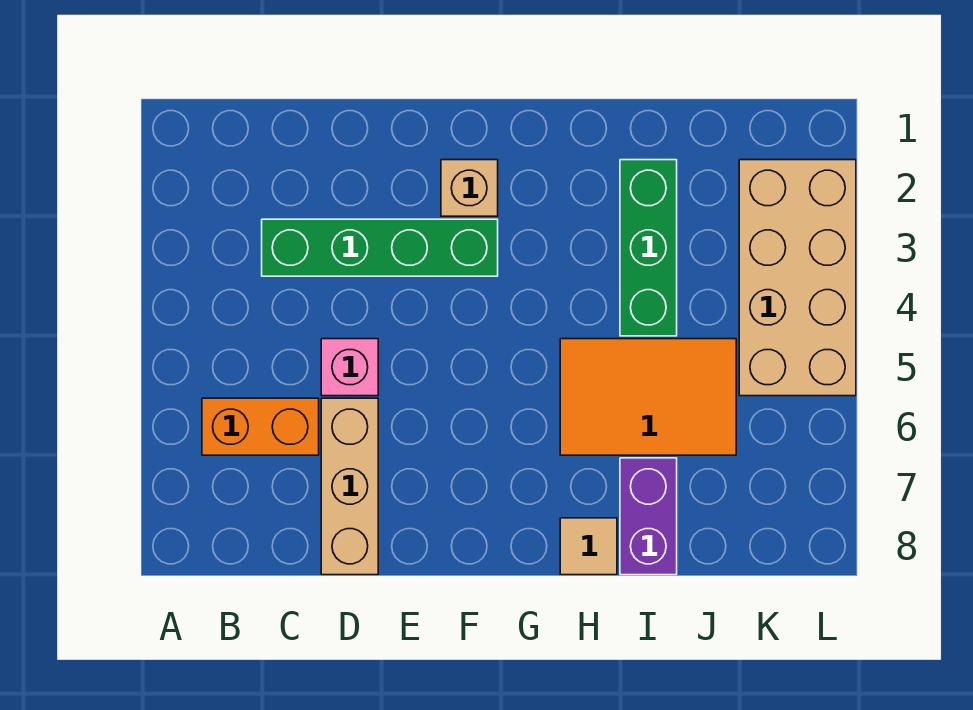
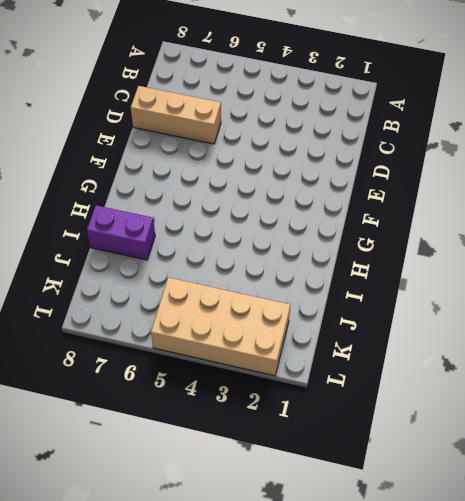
none -> orange brick B6:C6 level 1
none -> green brick C3:F3 level 1

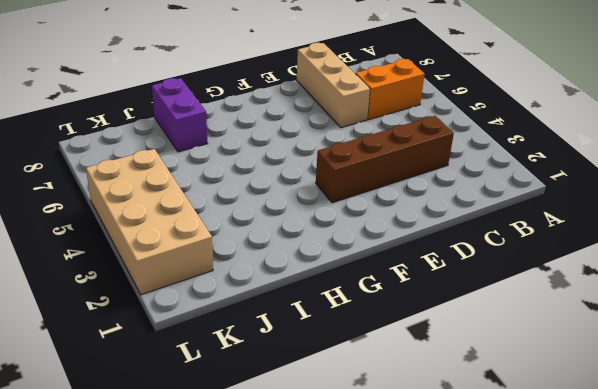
brown brick C3:F3 level 1 -> green brick C3:F3 level 1
none -> pink brick D5 level 1
none -> tan brick F2 level 1

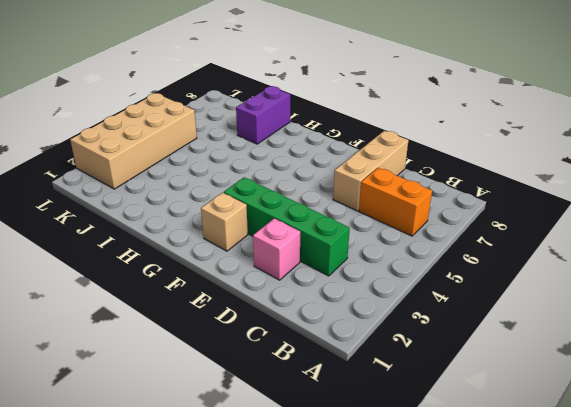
pink brick D2 level 1 -> pink brick D5 level 1
none -> orange tile H5:J6 level 1
none -> tan tile H8 level 1

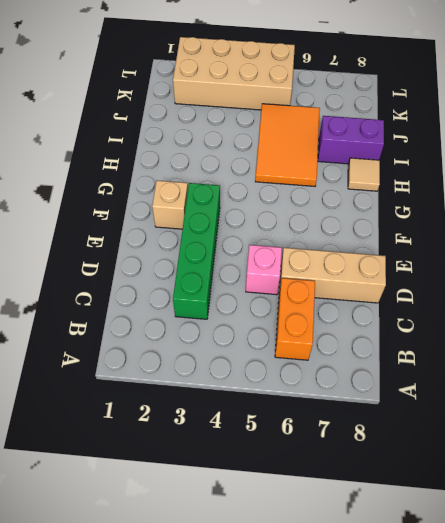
none -> green brick I2:I4 level 1

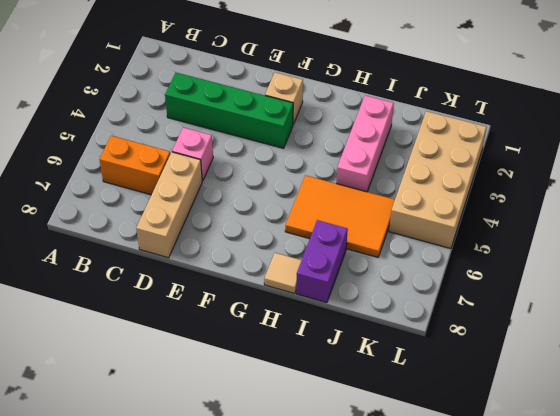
pink brick I2:I4 level 1 -> green brick I2:I4 level 1

